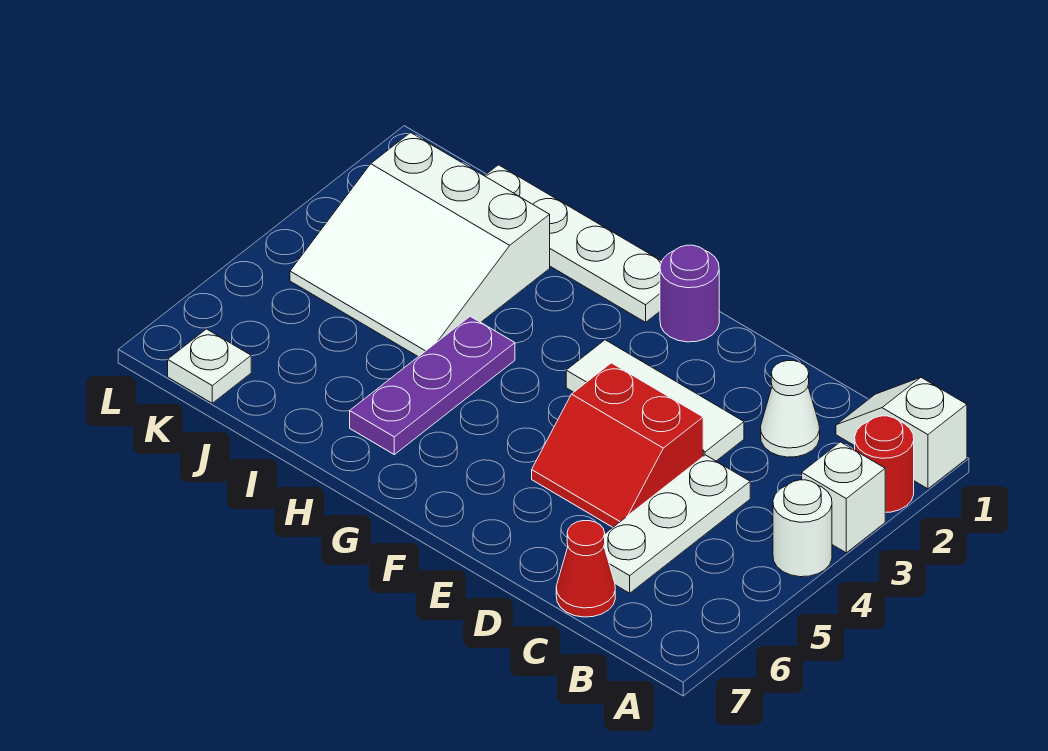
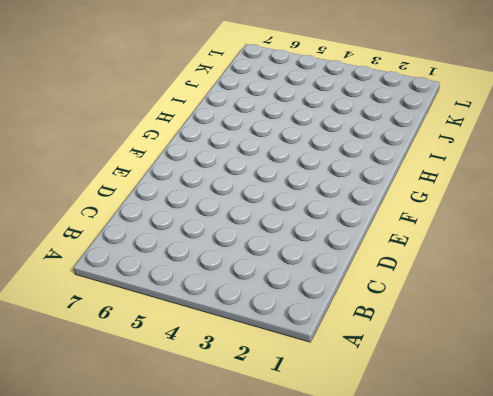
none -> white slope A1:B1 level 1 top A
none -> red round brick A2 level 1
none -> white brick A3 level 1

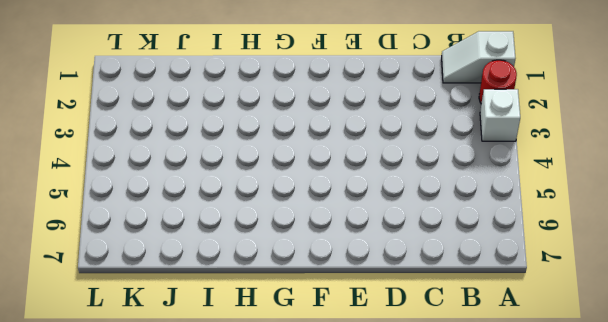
none -> white round brick A4 level 1
none -> white cone C2 level 1
none -> white plate C4:C6 level 1

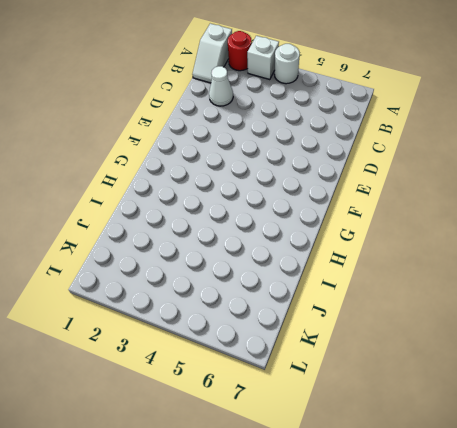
none -> white plate C4:C6 level 1
none -> red cone C7 level 1
none -> white tile D3:F3 level 1

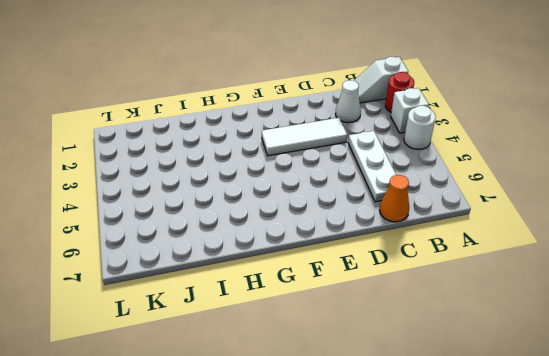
orange cone C7 level 1 -> red cone C7 level 1
none -> red slope D4:E5 level 1 top 4
none -> purple round brick F1 level 1
none -> white plate G1:J1 level 1

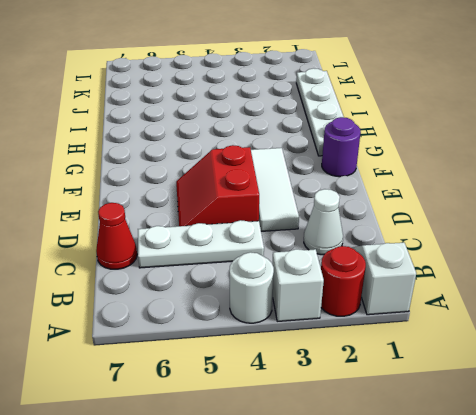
none -> purple plate H4:H6 level 1
none -> white slope I2:K4 level 1 top 2
none -> white plate K7 level 1

